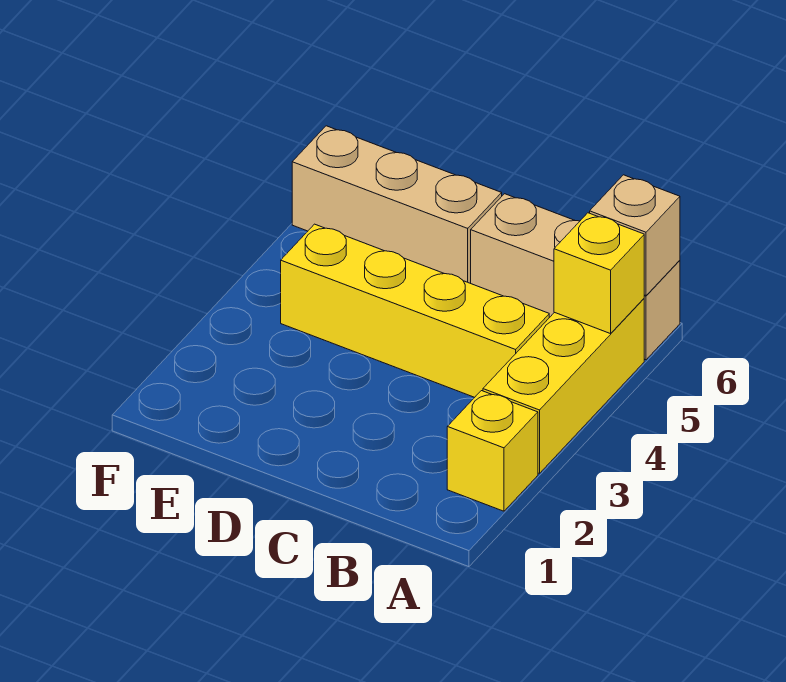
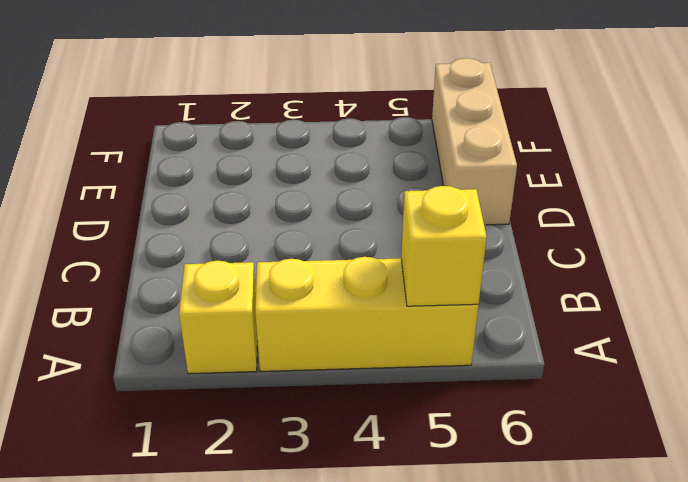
none -> tan brick A6:C6 level 1
none -> yellow brick B4:E4 level 1

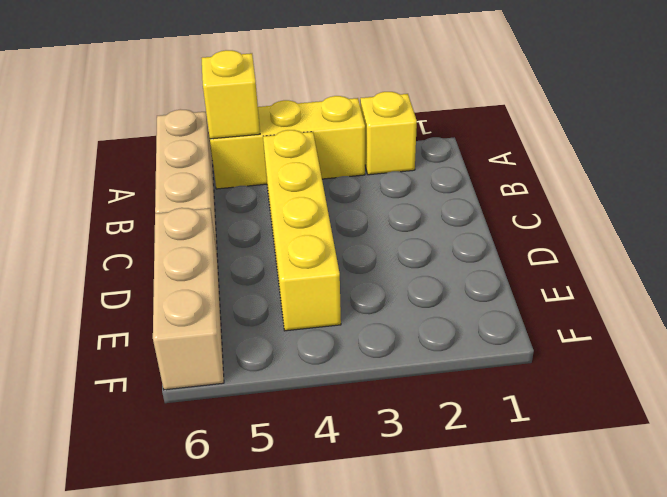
none -> tan brick A6 level 2

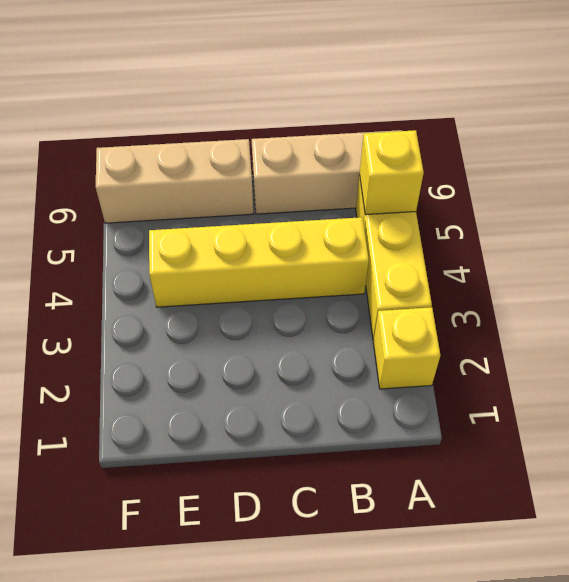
none -> tan brick A6 level 2

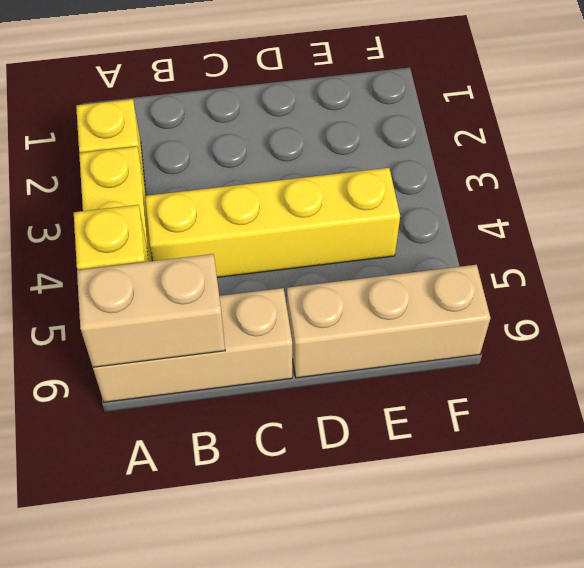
tan brick A6:B6 level 2 -> tan brick A6 level 2

